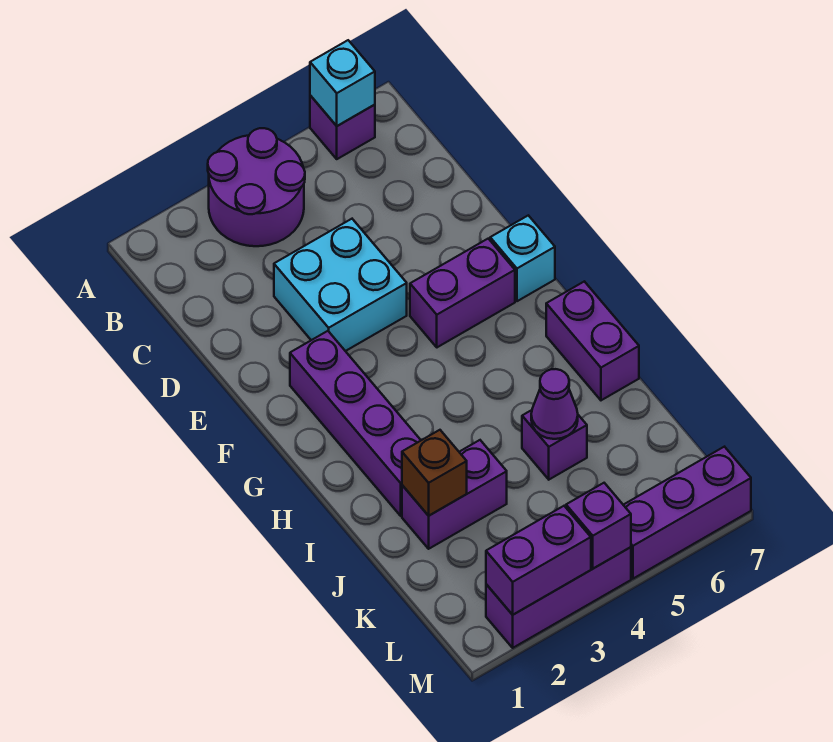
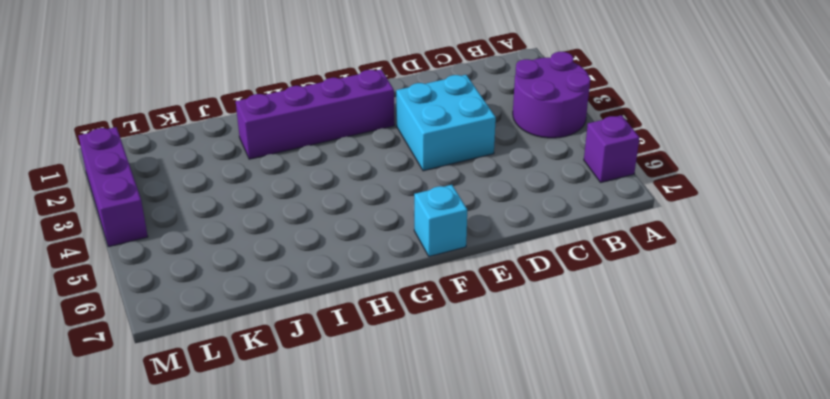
none -> purple brick F5:F6 level 1
none -> purple brick H7:I7 level 1
none -> purple brick J2:J3 level 1

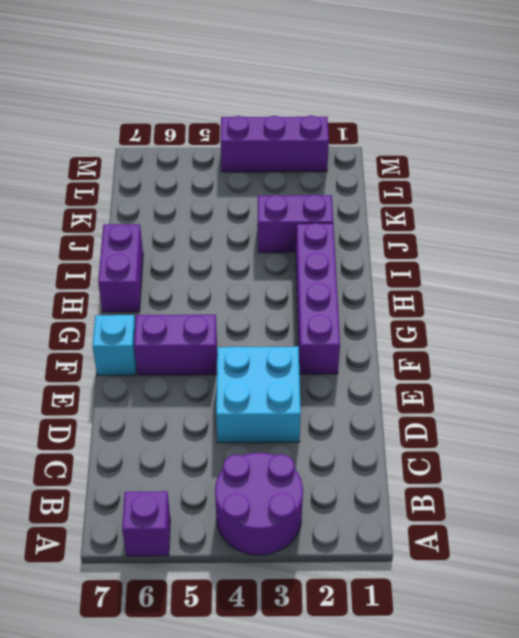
none -> purple brick J5 level 1
none -> purple brick M5:M7 level 1
none -> cyan brick A6 level 2

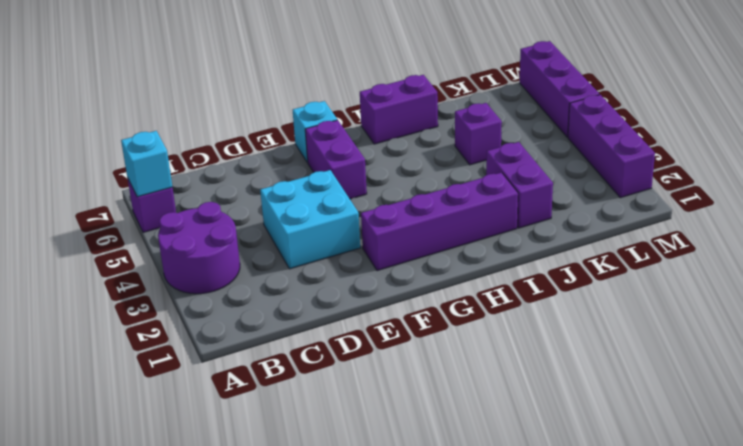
none -> brown brick J2 level 2
none -> purple cone J5 level 2
none -> purple brick M2:M3 level 2

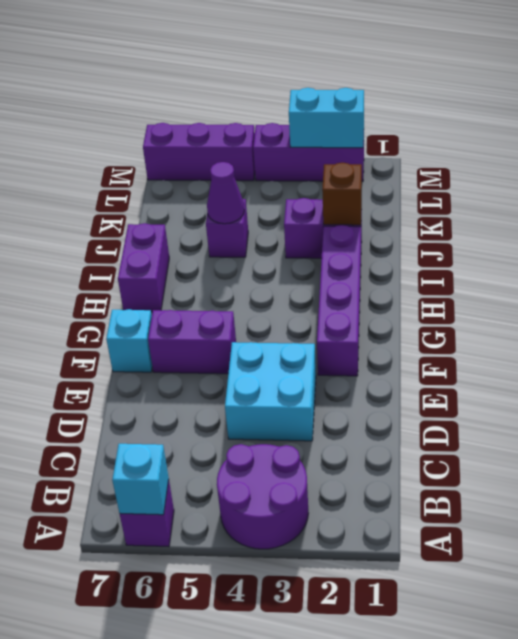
cyan brick M2:M3 level 2 -> purple brick M2:M3 level 2
none -> purple brick M4 level 2

